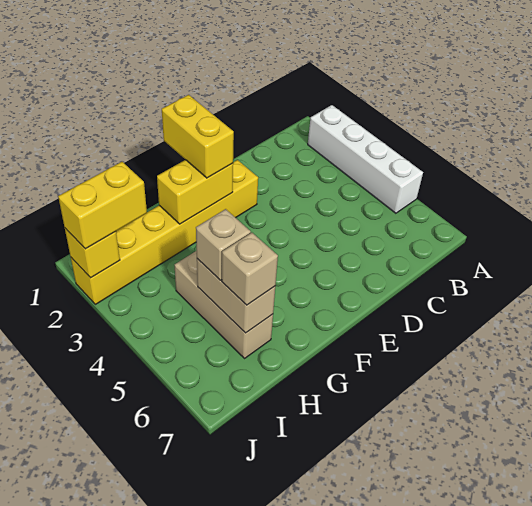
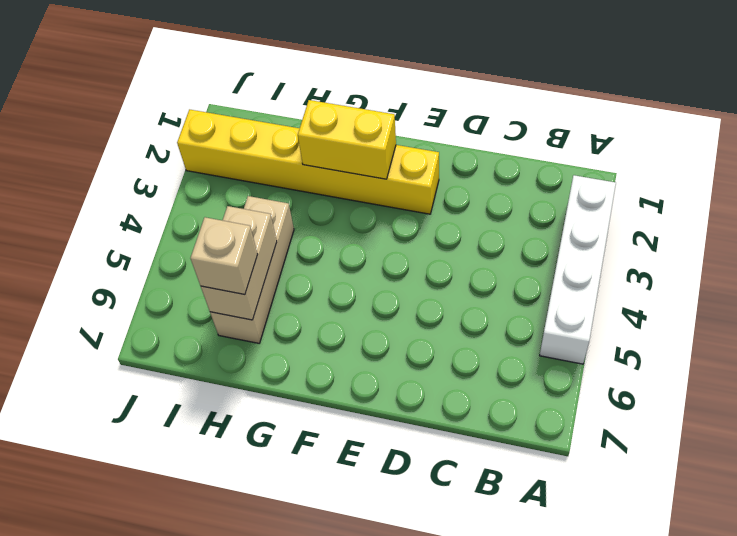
none -> yellow brick J2 level 2
none -> yellow brick F1:F2 level 3

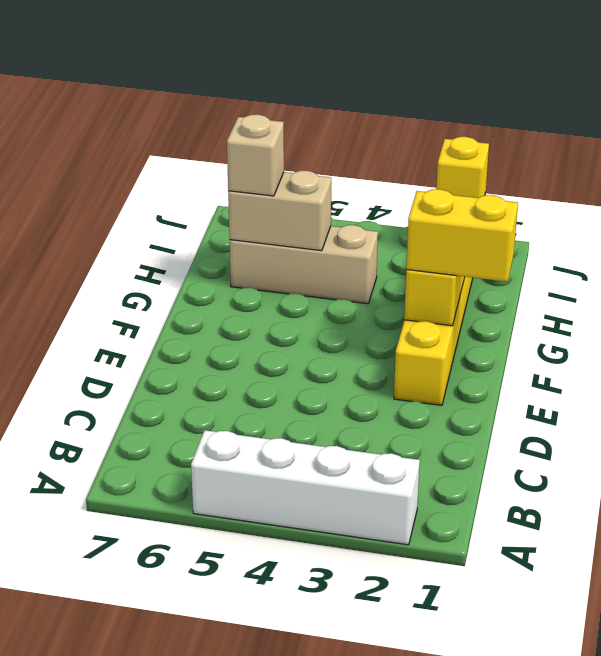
none -> tan brick H5 level 3
none -> yellow brick I2:J2 level 3

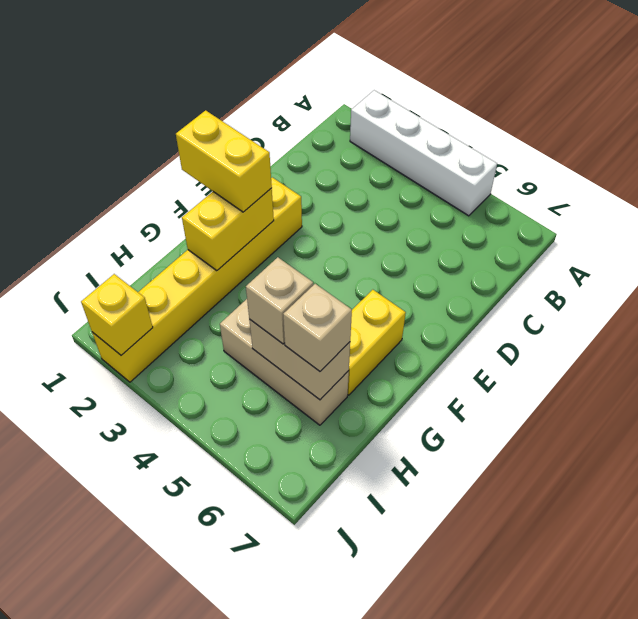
yellow brick F6:G6 level 1 -> yellow brick I2:J2 level 3

